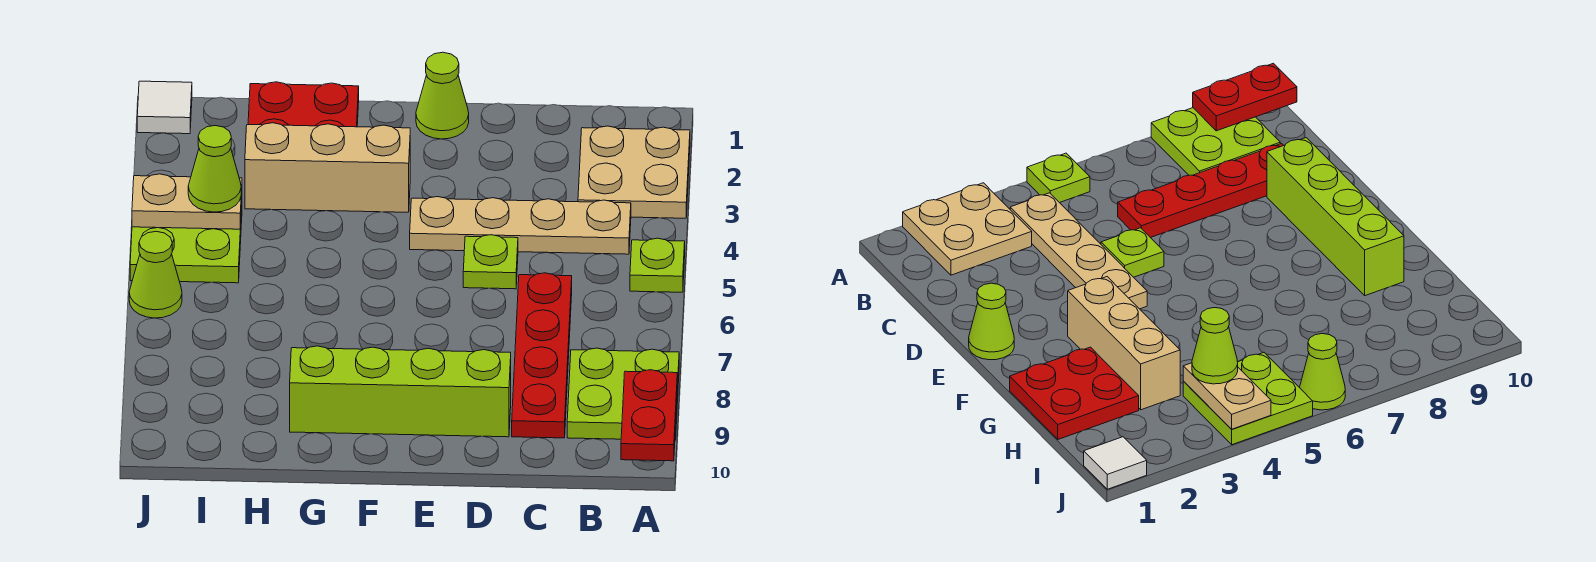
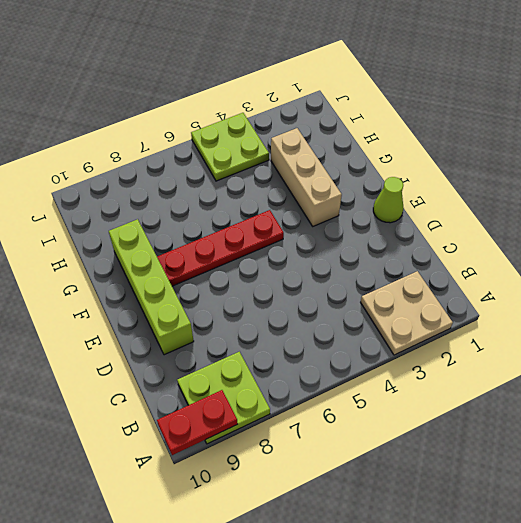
red plate F5:F8 level 1 -> red plate C6:C9 level 1
none -> lime plate A5 level 1
none -> tan plate B4:E4 level 1
none -> lime plate D5 level 1

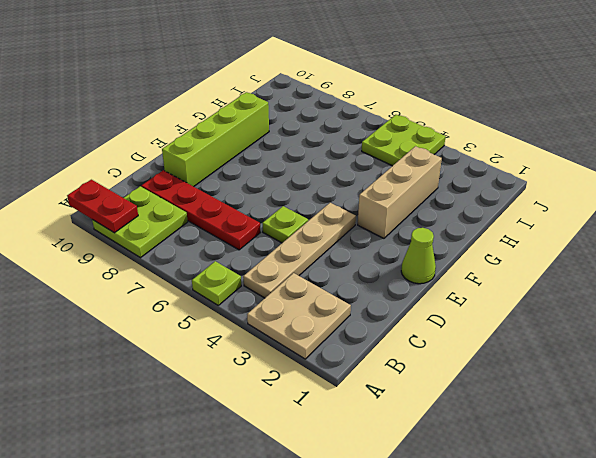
none -> red plate G1:H2 level 1
none -> white tile J1 level 1
none -> lime cone J6 level 1

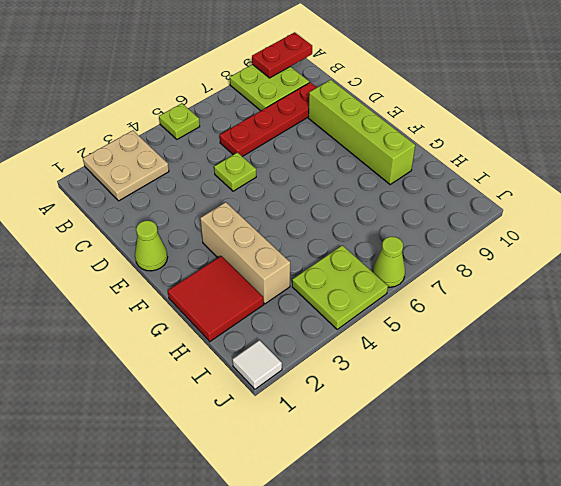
red tile G1:H2 level 1 -> red plate G1:H2 level 1
none -> tan plate B4:E4 level 1
none -> tan plate I4:J4 level 2
none -> lime cone I4 level 3

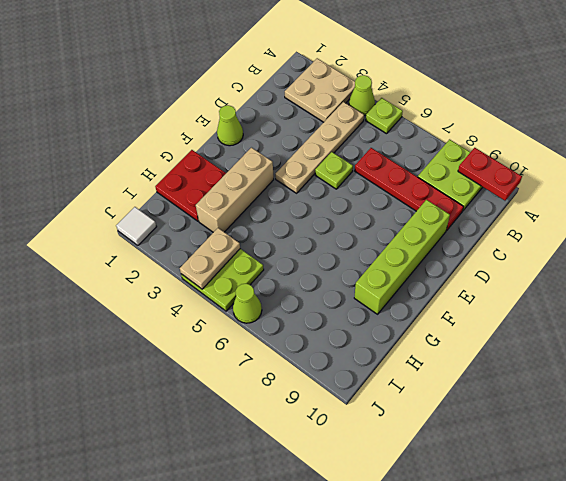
lime cone A4 level 1 -> lime cone I4 level 3

